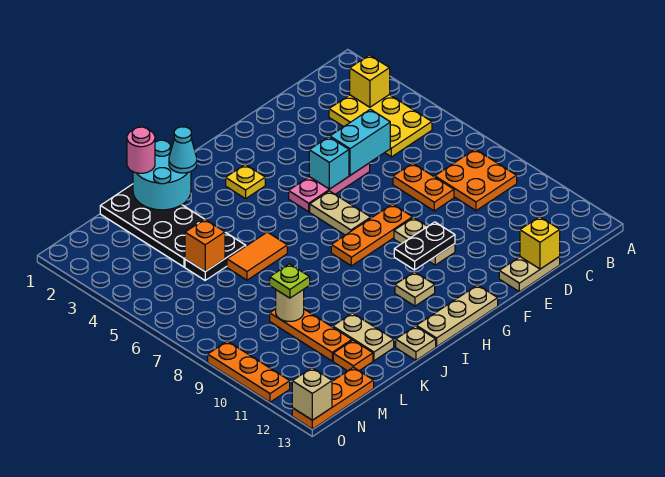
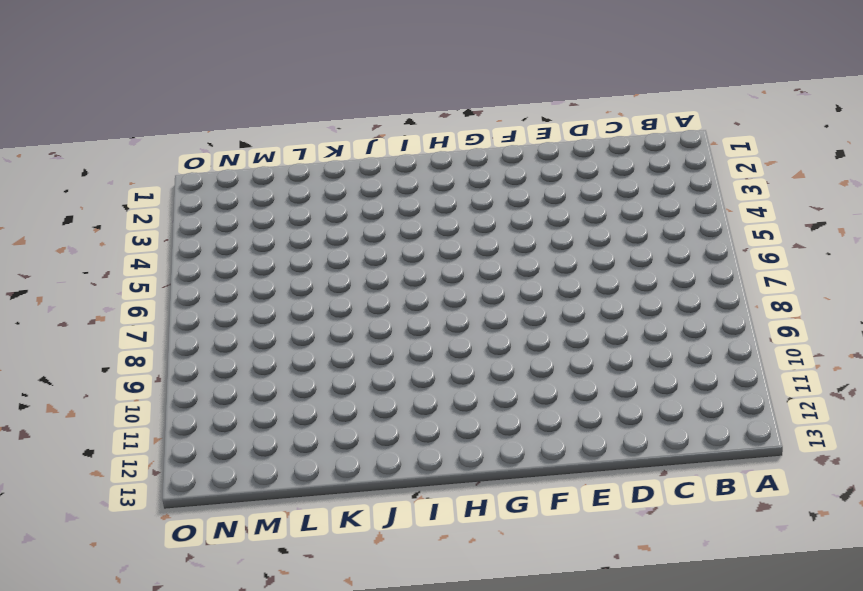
none -> yellow plate B3:C5 level 1
none -> orange plate B8:C9 level 1
none -> orange plate D7:D8 level 1
none -> tan plate D13:E13 level 1

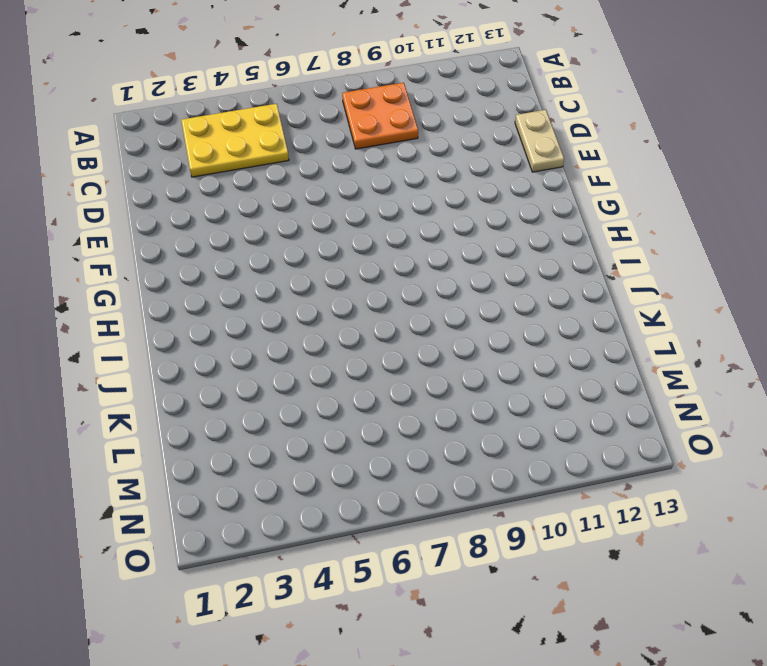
none -> orange plate D7:D8 level 1
none -> pink plate E5:G5 level 1
none -> orange plate F8:H8 level 1
none -> tan plate F9:F10 level 1

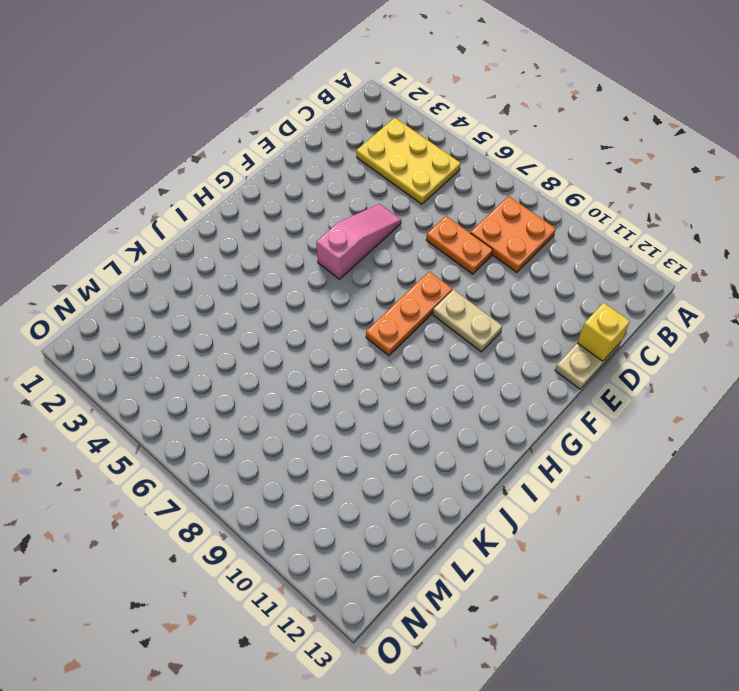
pink slope E5:G5 level 1 top G -> pink plate E5:G5 level 1
none -> tan plate G6:G7 level 1
none -> tan plate G13:I13 level 1
none -> yellow plate H3 level 1
none -> tan plate H11 level 1

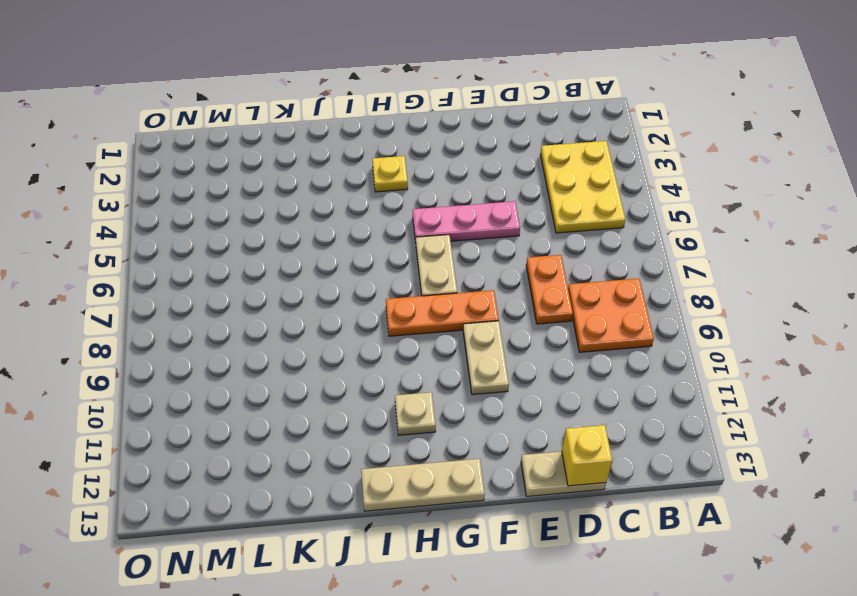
none -> orange tile J6:K6 level 1
none -> tan plate J13 level 1
none -> black plate K1:L4 level 1
none -> black plate K5:L5 level 1

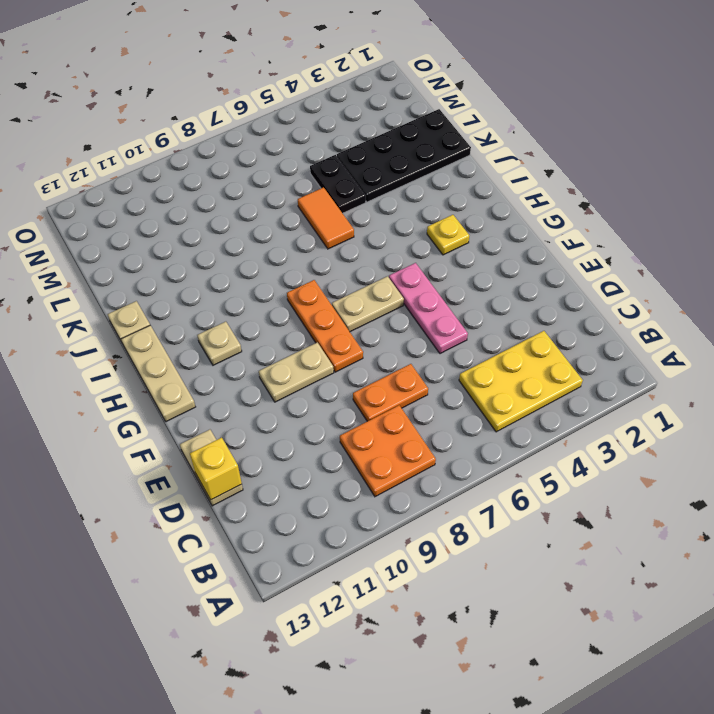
none -> tan plate K11:K12 level 1
none -> orange plate L9:L11 level 1
none -> orange plate L12 level 1
none -> orange plate M13:O13 level 1

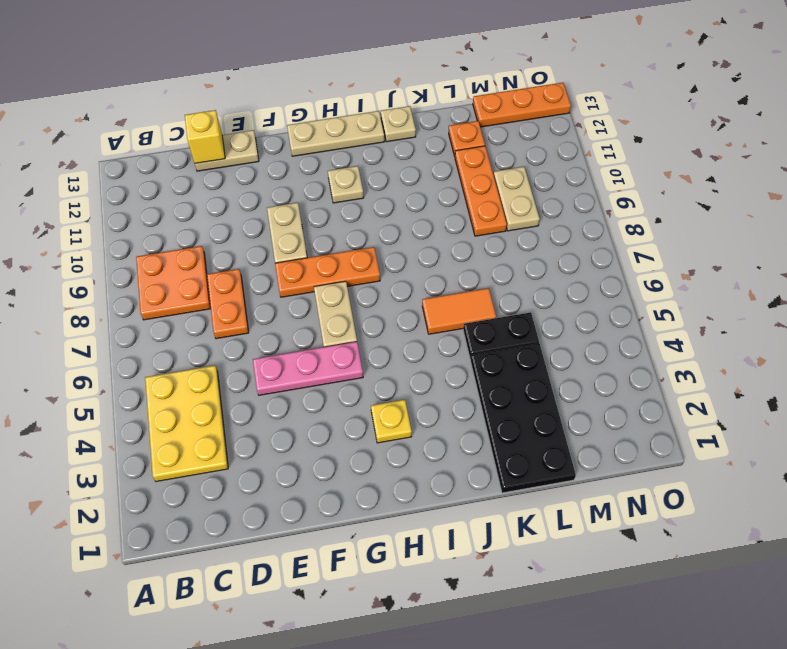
tan plate M9:M10 level 1 -> tan plate K11:K12 level 1
none -> orange plate O9:O11 level 1
none -> yellow brick B3 level 2
none -> cyan brick D5:E5 level 2
none -> cyan brick F5 level 2

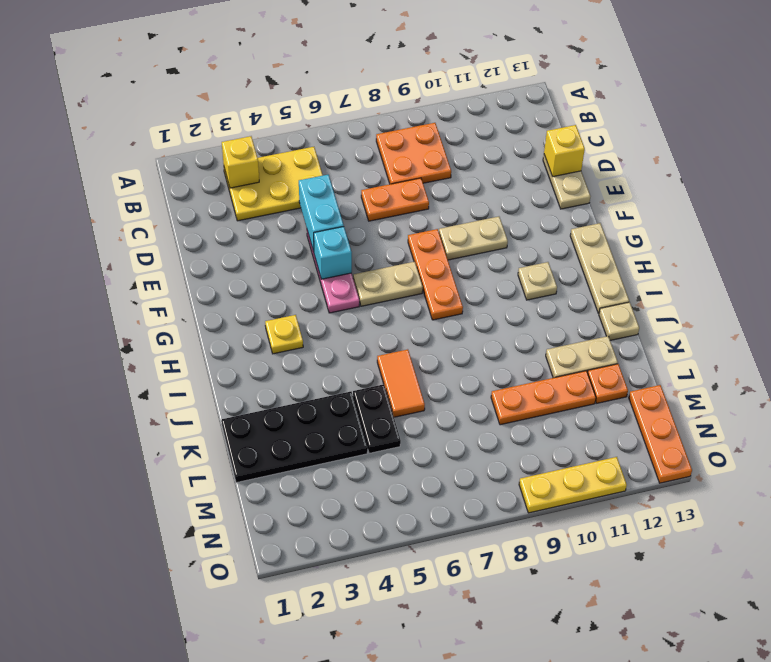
yellow plate O9:O11 level 1 -> orange plate O9:O11 level 1
none -> black plate F10:G10 level 2
none -> cyan round brick J1:K2 level 2
none -> orange brick L5 level 2
none -> tan round brick L9 level 2

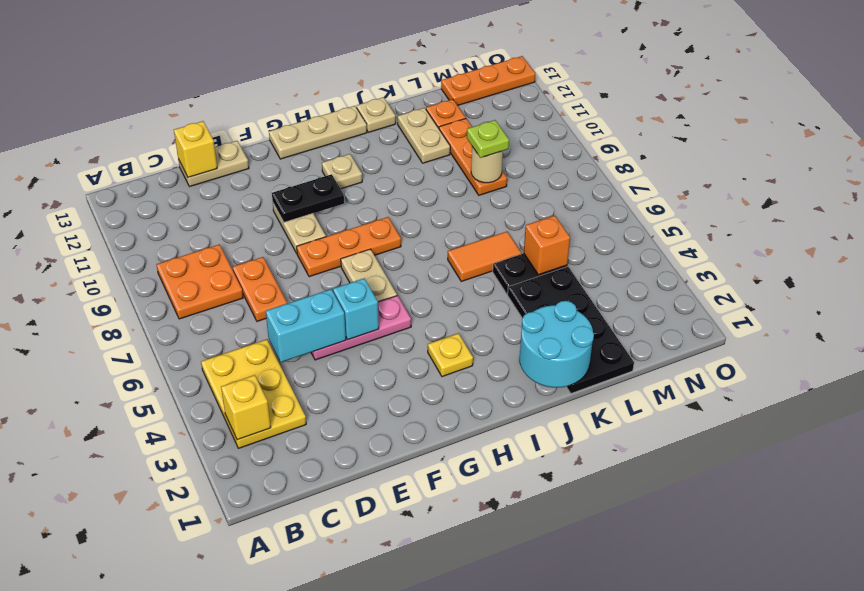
none -> orange plate O9:O11 level 1
none -> tan brick O13 level 2
none -> cyan cone J2 level 3
none -> pink round brick K1 level 3

